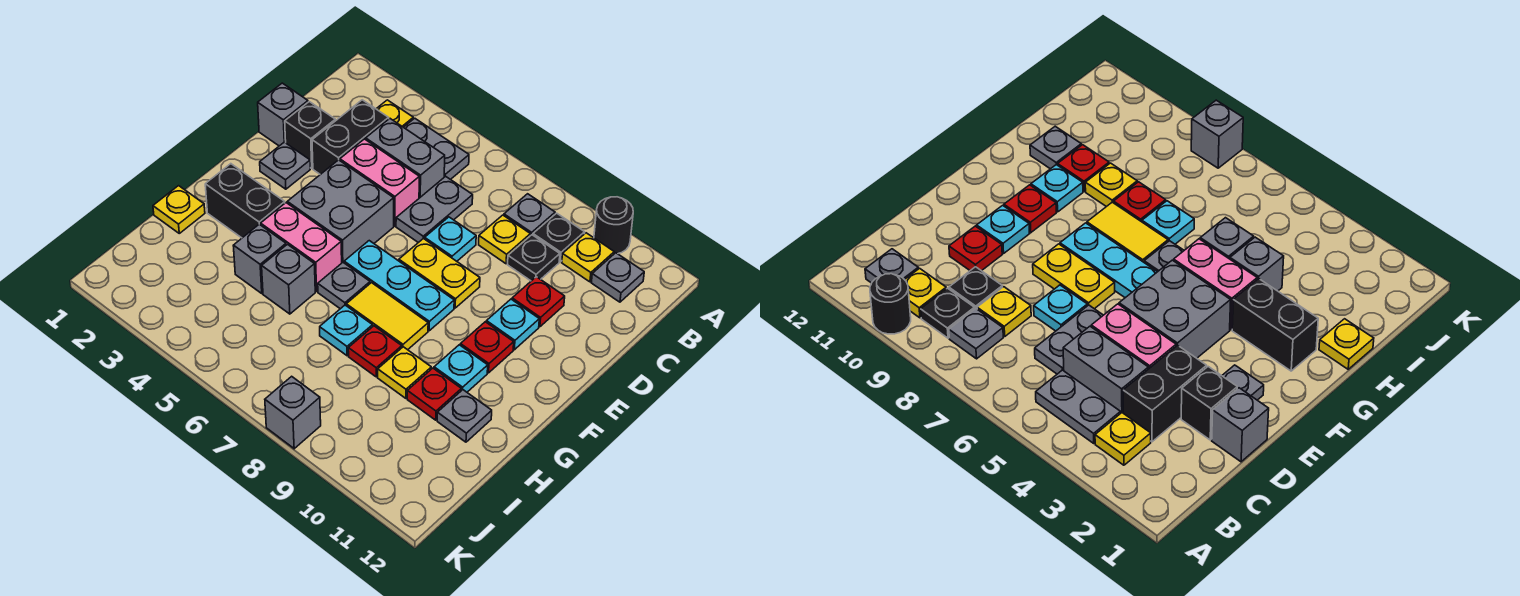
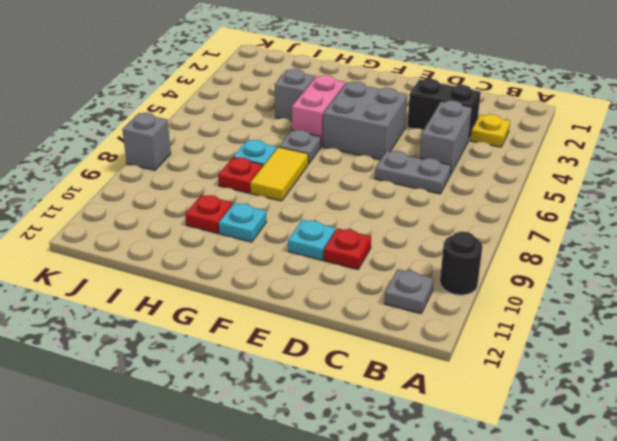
none -> grey plate B4:B5 level 1
none -> grey plate B8 level 1
none -> black plate B9 level 1
none -> yellow plate B10 level 1

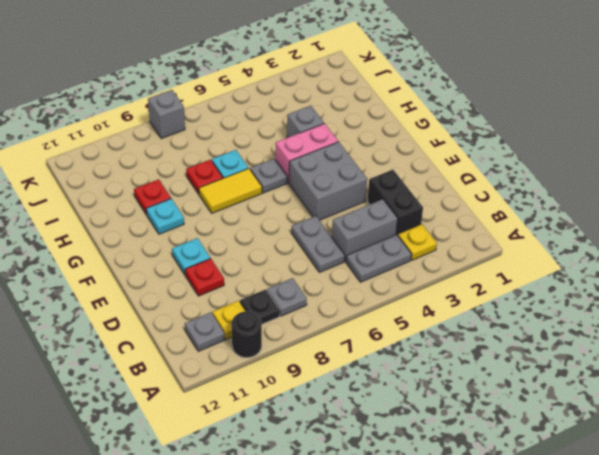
none -> yellow plate C8 level 1
none -> black plate C9 level 1
none -> grey brick D1 level 1
none -> black brick D2 level 1

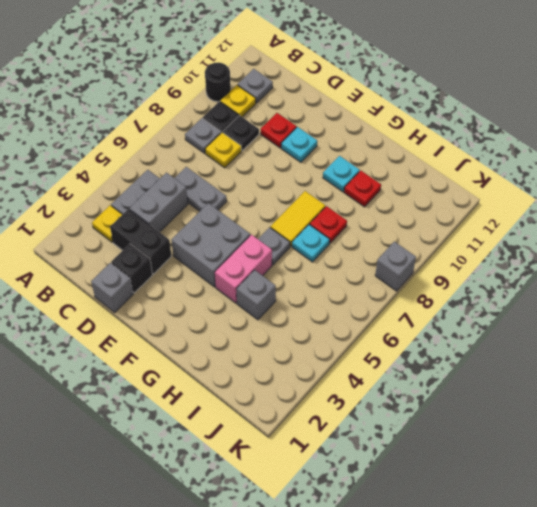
none -> pink brick D4:D5 level 1
none -> cyan plate D7 level 1
none -> grey plate E2 level 1
none -> yellow plate E7:E8 level 1

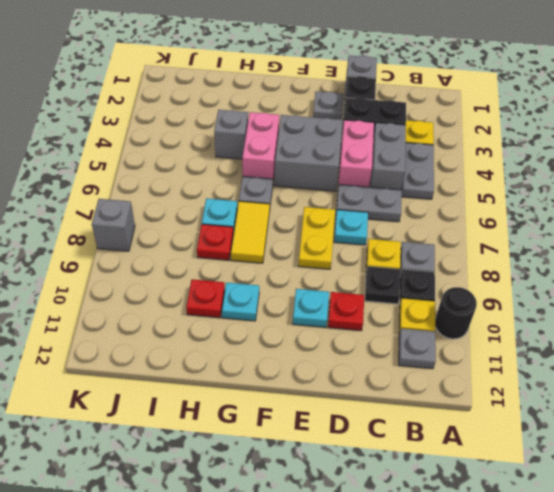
none -> cyan plate F6:F8 level 1
none -> red plate F10 level 1
none -> black brick G2:G3 level 1
none -> yellow plate H1 level 1

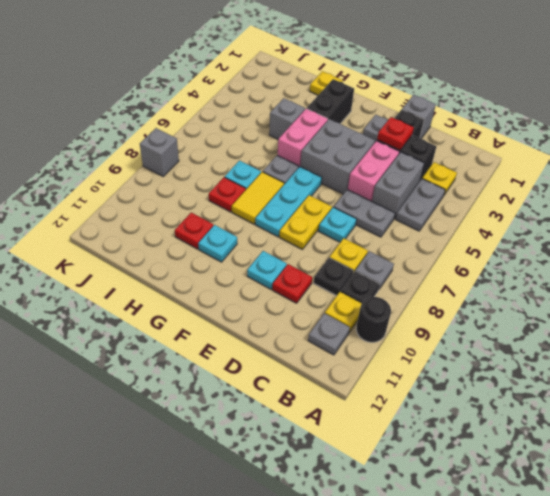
red plate D3 level 2 -> red plate F10 level 1
none -> grey brick H5 level 1
none -> yellow plate H9 level 1
none -> grey plate H11 level 1

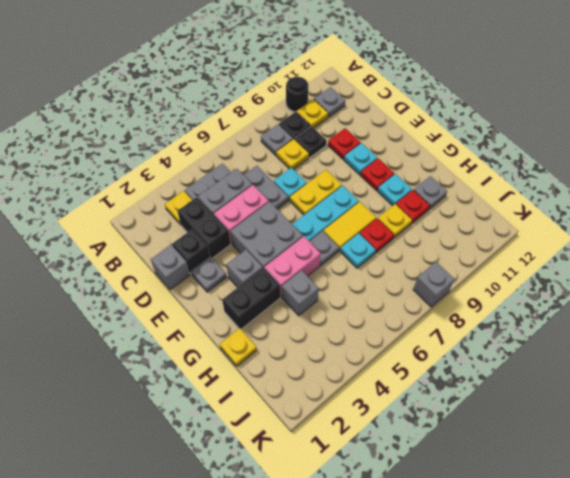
grey brick F3 level 1 -> grey brick H5 level 1

